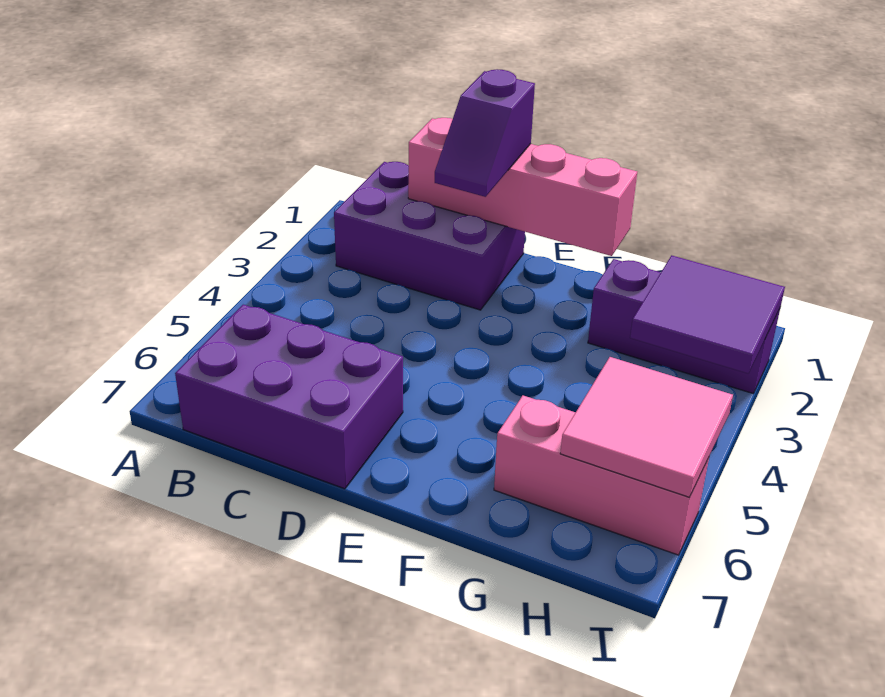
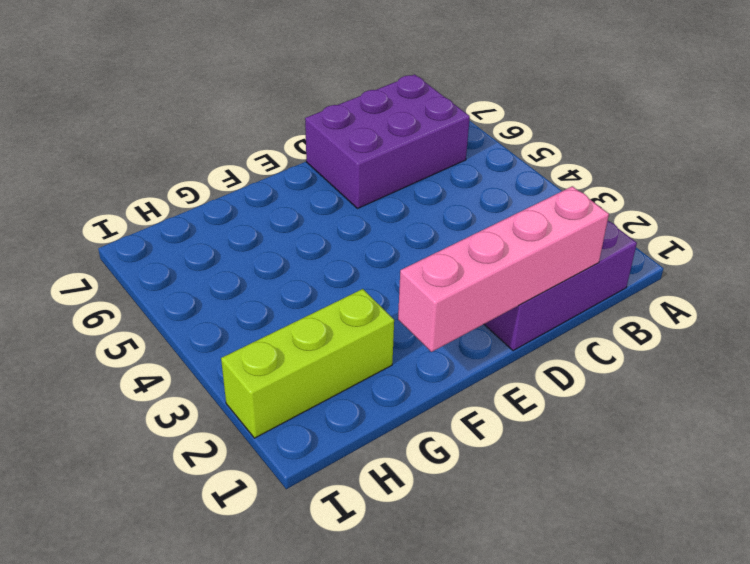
lime brick G2:I2 level 1 -> purple brick G2:I2 level 1
none -> pink brick G6:I6 level 1
none -> purple tile H2:I3 level 2

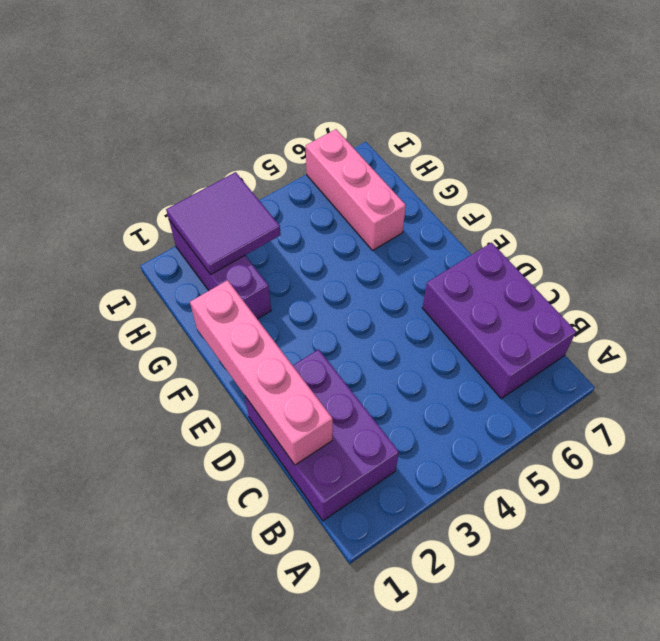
none -> pink tile H5:I6 level 2
none -> purple slope D1:D2 level 3 top 1

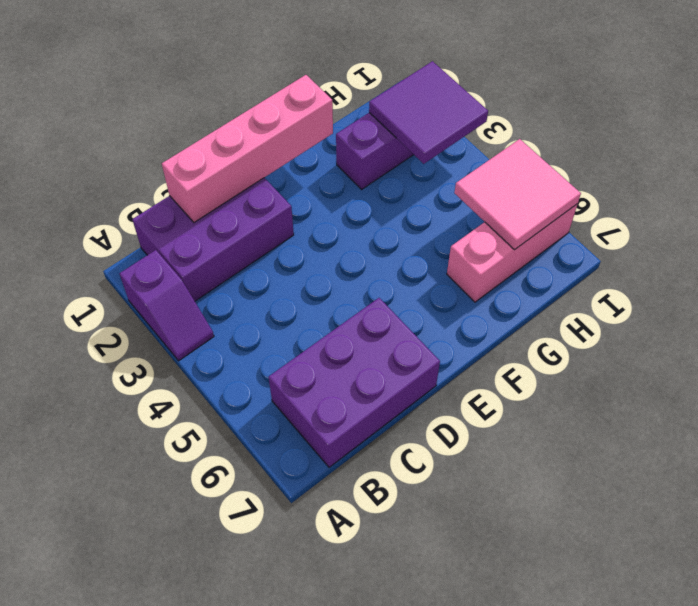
purple slope A2:A3 level 1 top 2 -> purple slope D1:D2 level 3 top 1

